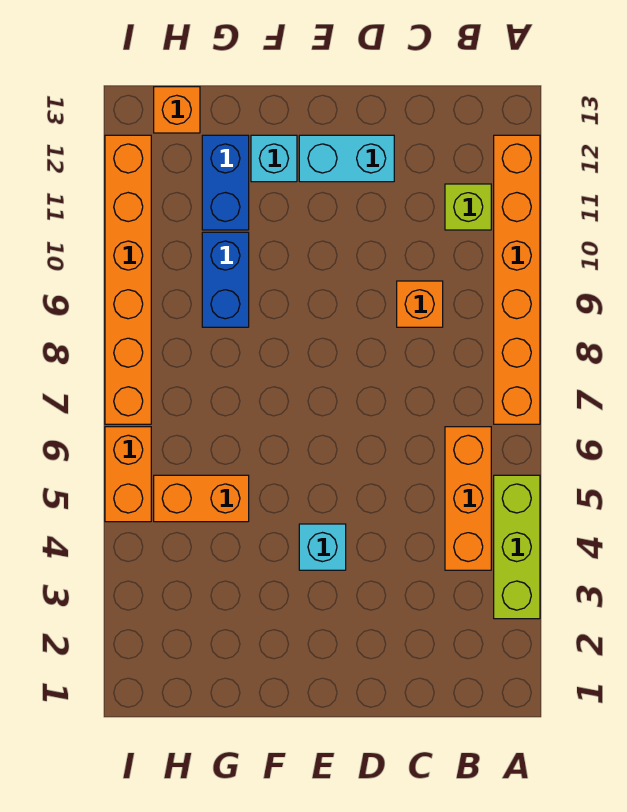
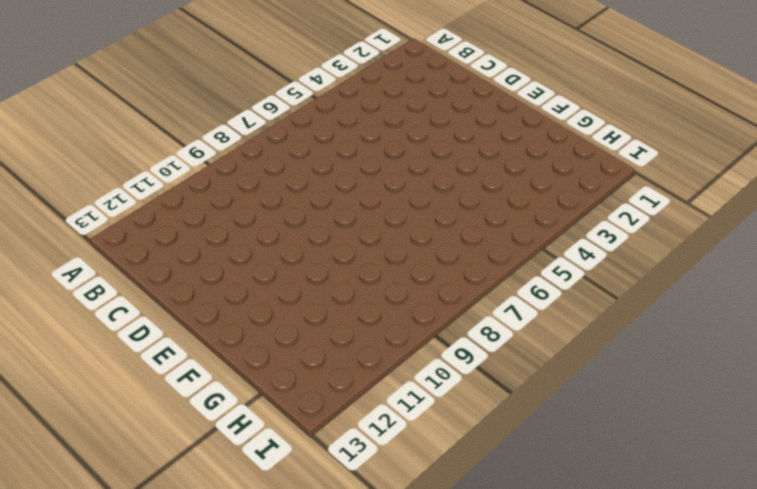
none -> lime brick A3:A5 level 1
none -> orange brick A7:A12 level 1
none -> orange brick B4:B6 level 1

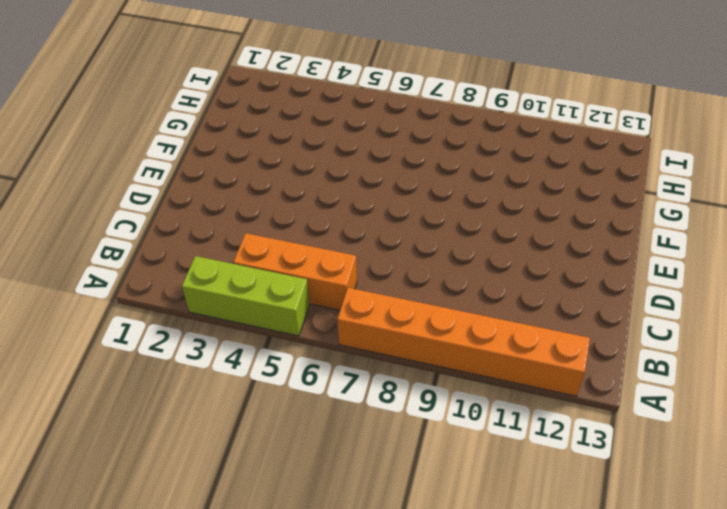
none -> lime brick B11 level 1
none -> orange brick C9 level 1
none -> cyan brick D12:E12 level 1

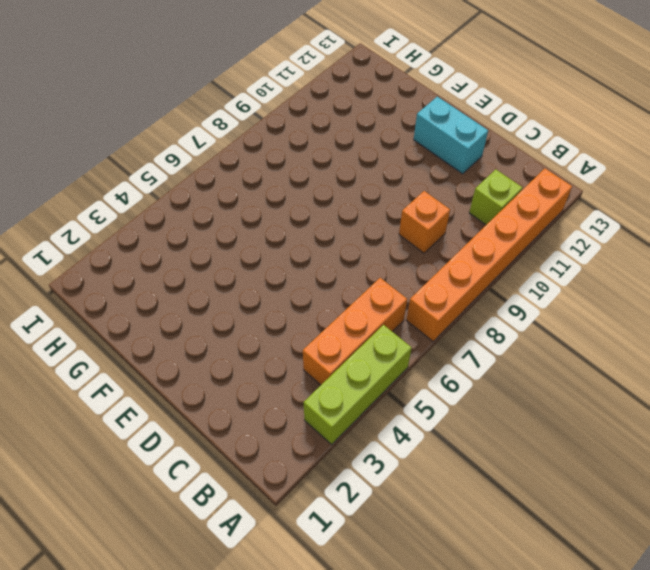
none -> cyan brick E4 level 1
none -> cyan brick F12 level 1
none -> orange brick G5:H5 level 1

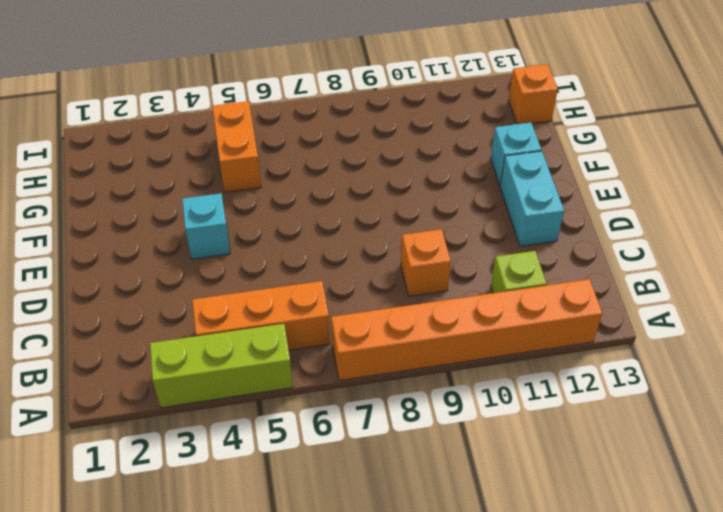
none -> blue brick G9:G10 level 1
none -> blue brick G11:G12 level 1
none -> orange brick I5:I6 level 1

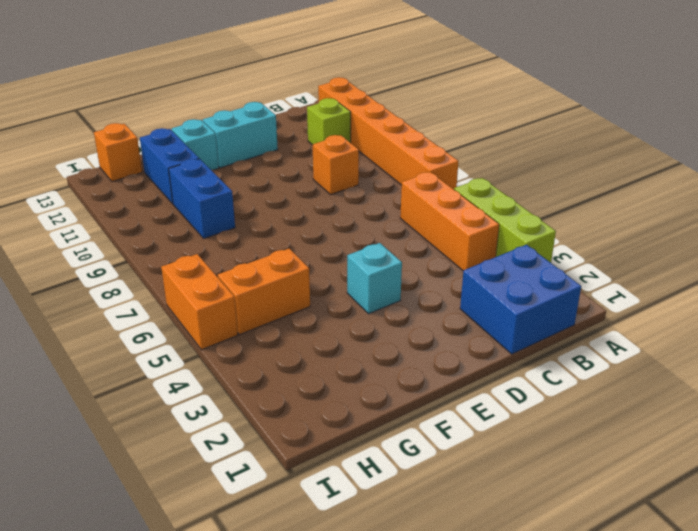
blue brick B1:C2 level 1 -> none
none -> orange brick I7:I12 level 1

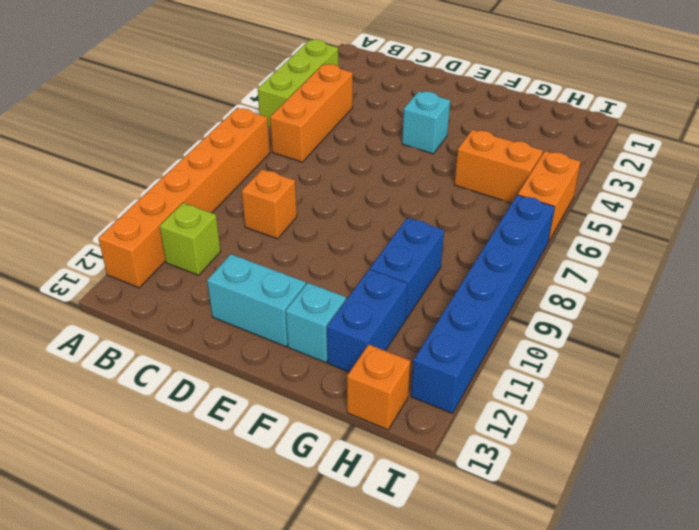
blue brick I7:I12 level 1 -> orange brick I7:I12 level 1

